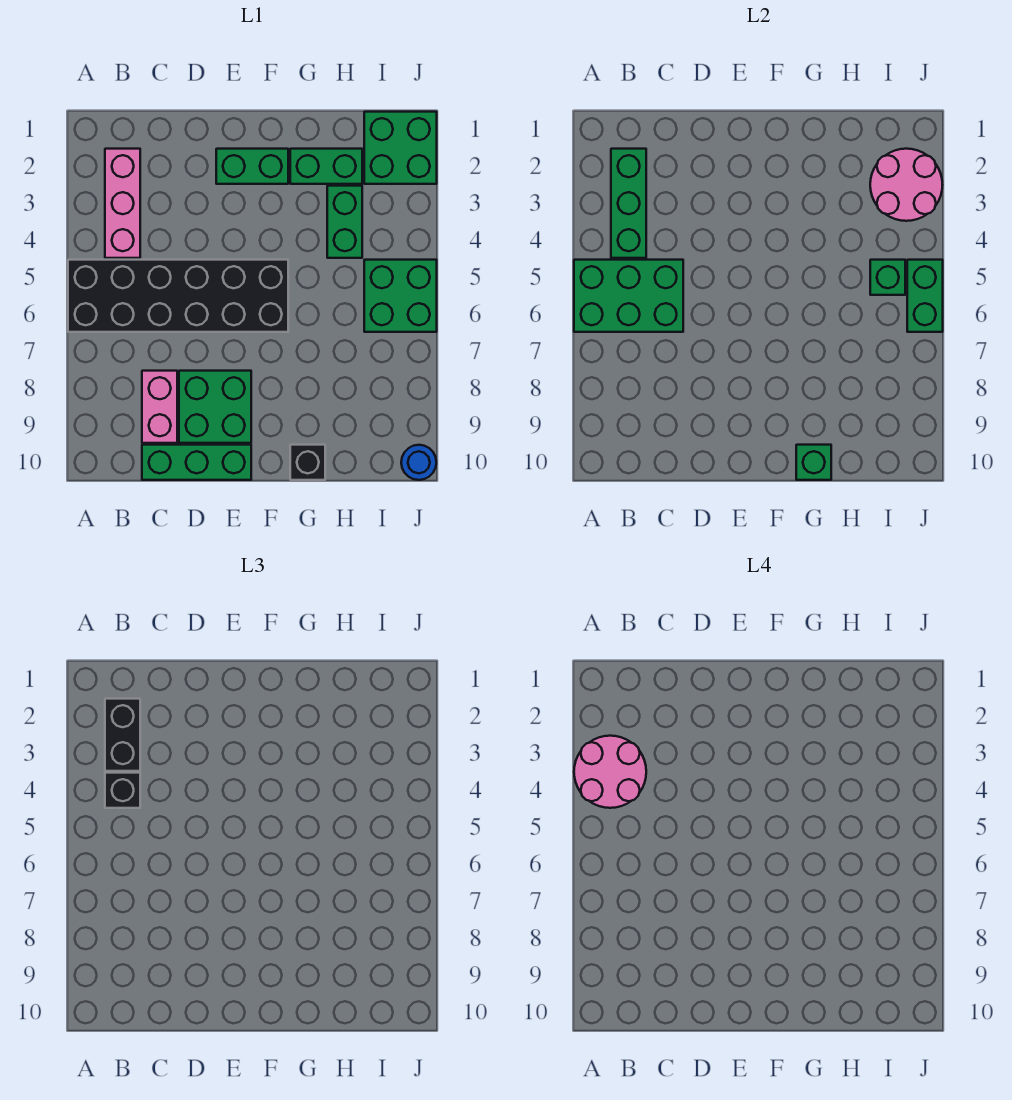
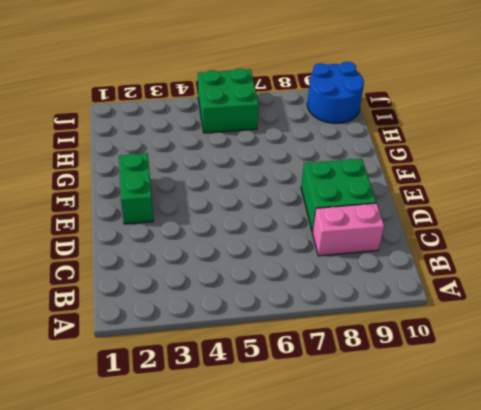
blue round brick I9:J10 level 1 -> blue round brick J10 level 1
none -> black brick A5:F6 level 1
none -> pink brick B2:B4 level 1
none -> green brick C10:E10 level 1

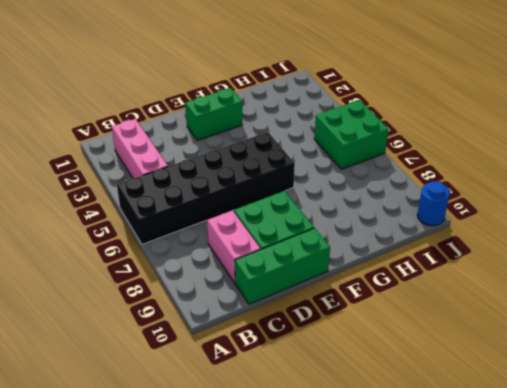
none -> green brick G2:H2 level 1
none -> black brick G10 level 1
none -> green brick H3:H4 level 1

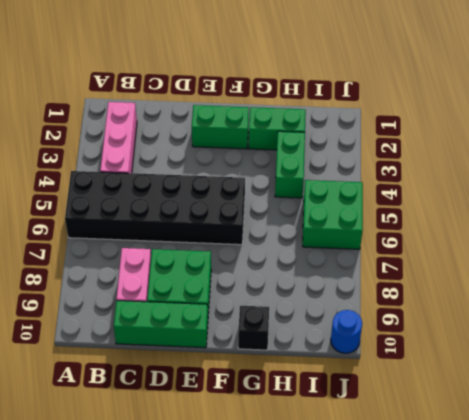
none -> green brick I1:J2 level 1
none -> green brick A5:C6 level 2
none -> green brick B2:B4 level 2

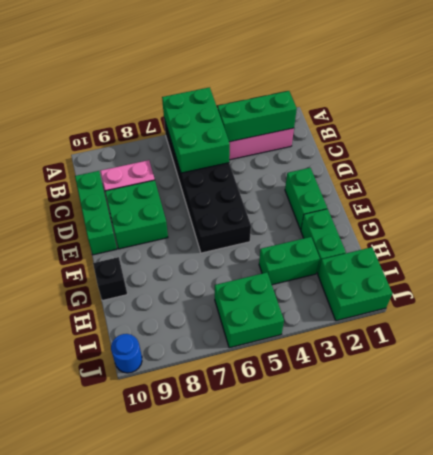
none -> green brick G10 level 2
none -> pink round brick I2:J3 level 2
none -> green brick I5 level 2

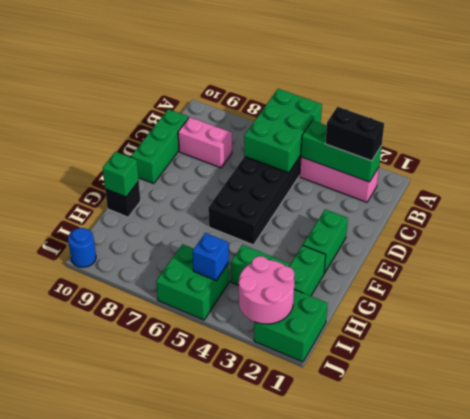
blue brick I5 level 2 -> green brick I5 level 2
none -> green brick D8:E9 level 1
none -> green brick J5:J6 level 2
none -> black brick B4 level 3

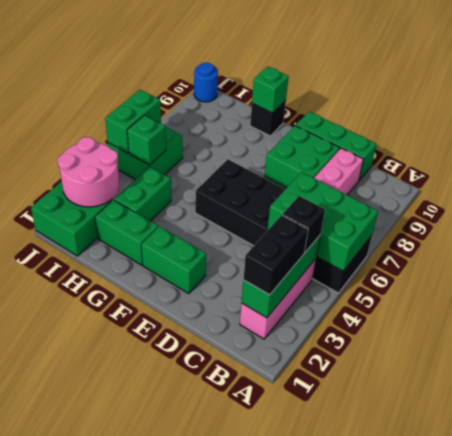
none -> pink round brick A3:B4 level 4

